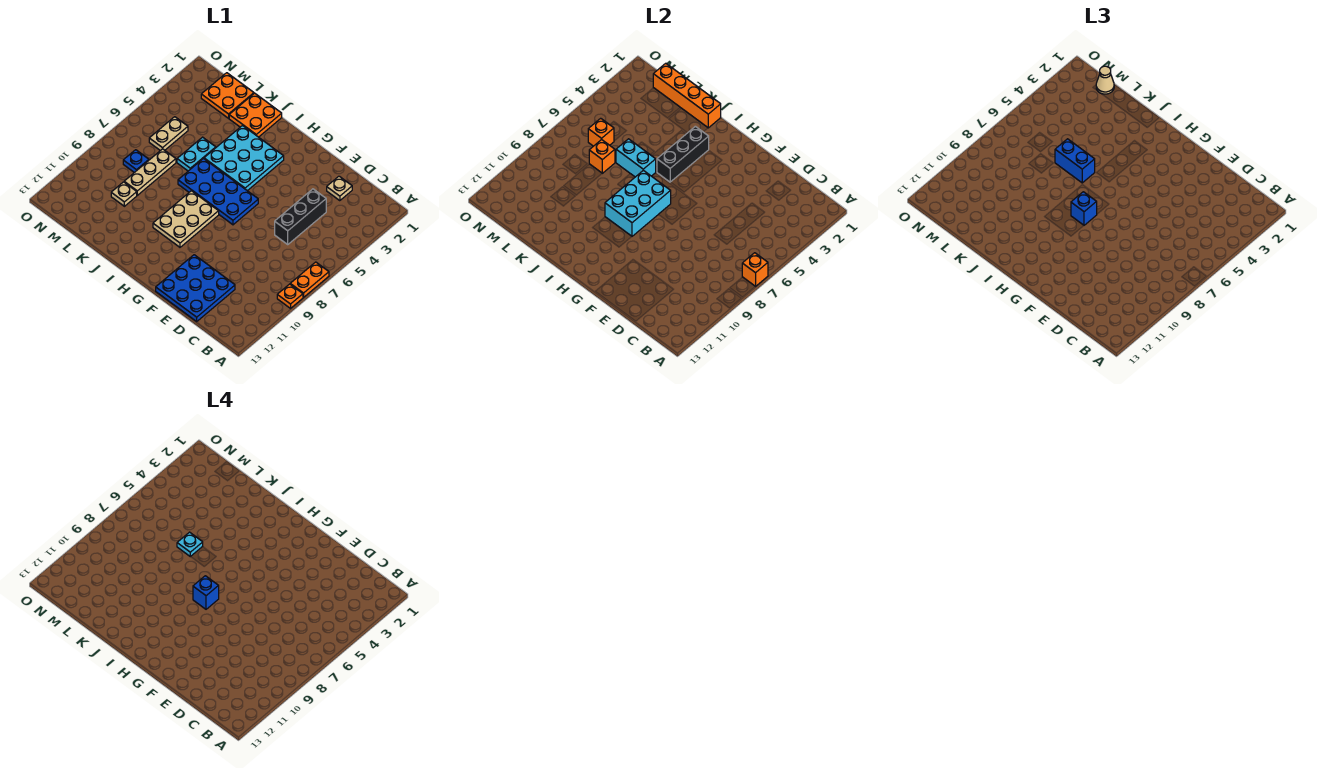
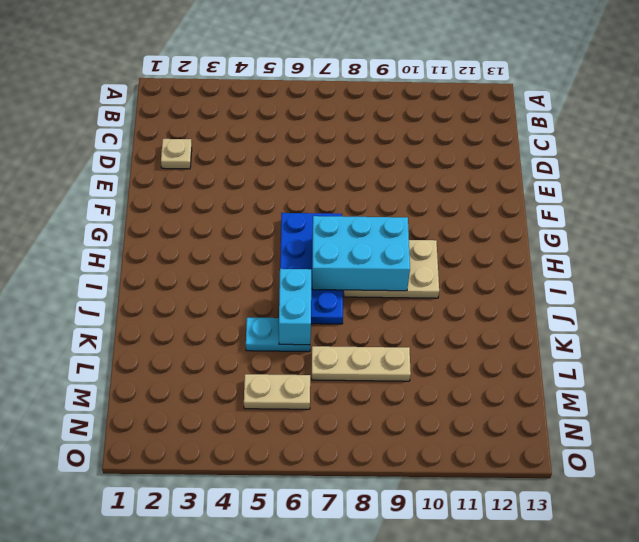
none -> orange plate A7:A8 level 1
none -> orange plate A9 level 1
none -> black brick D4:D6 level 1

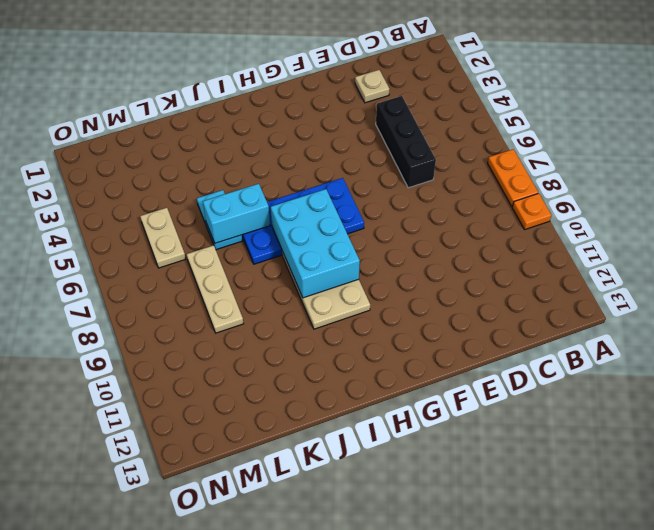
none -> blue plate D11:F13 level 1
none -> cyan plate H3:J5 level 1
none -> orange plate J1:K2 level 1

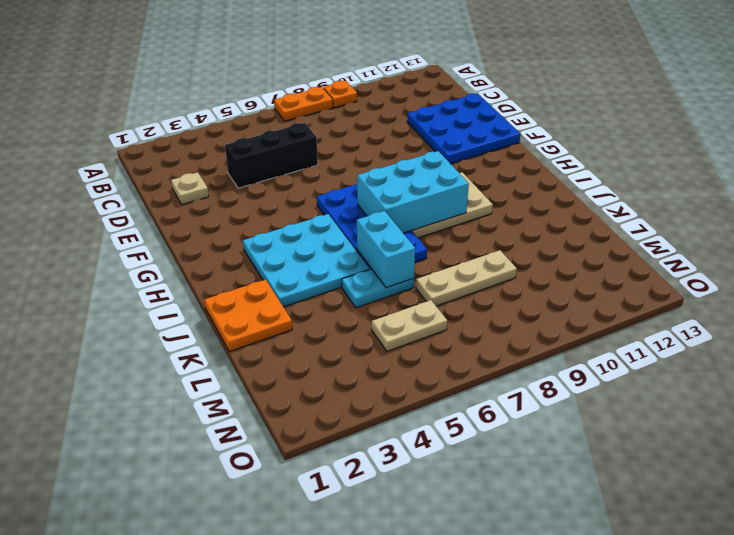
none -> orange plate L1:M2 level 1
none -> tan plate L10 level 1
none -> blue plate M8 level 1

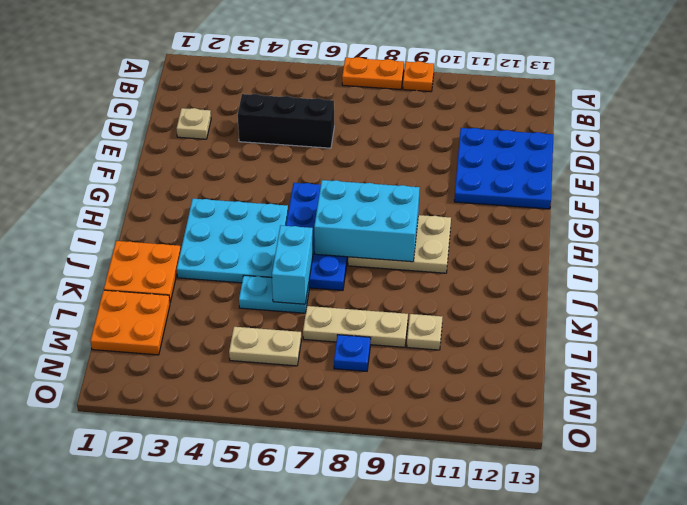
none -> orange brick A7 level 2
none -> black brick I3:I5 level 2
none -> orange brick J1:M1 level 2

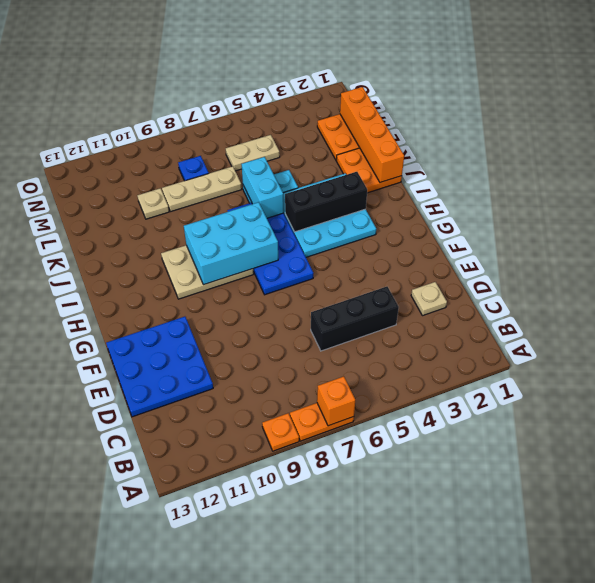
none -> orange brick L7 level 2
none -> orange brick M6 level 2
none -> blue brick H8 level 3

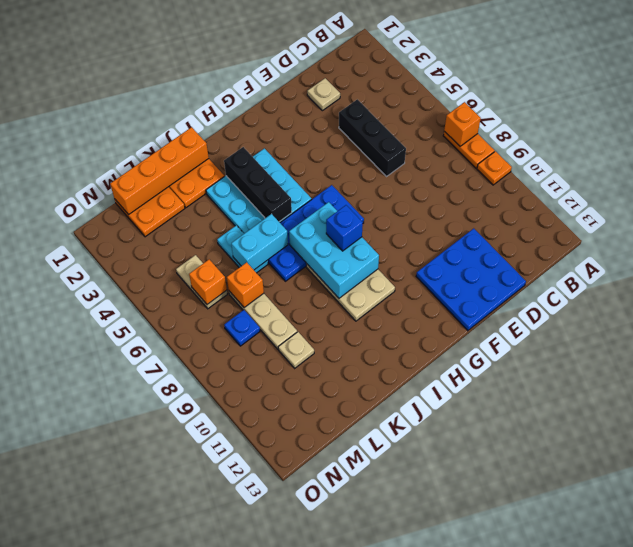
none -> blue brick J6:K6 level 3
none -> tan cone M1 level 3
none -> blue brick H8 level 4

